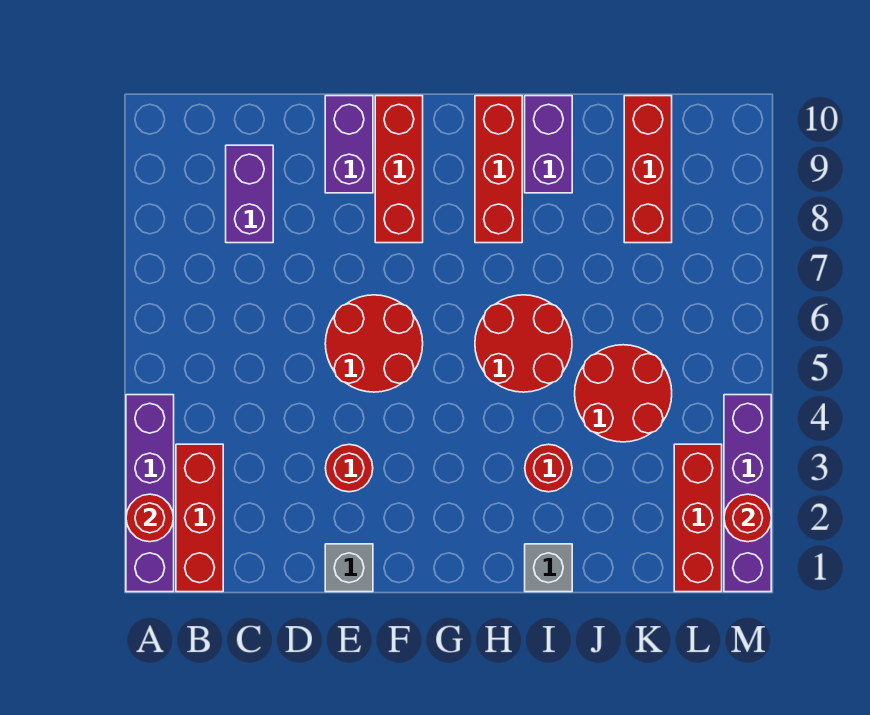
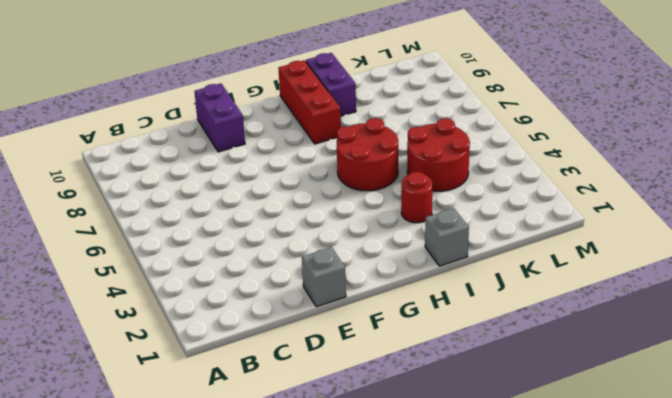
none -> purple brick A1:A4 level 1
none -> red brick B1:B3 level 1
none -> purple brick C8:C9 level 1

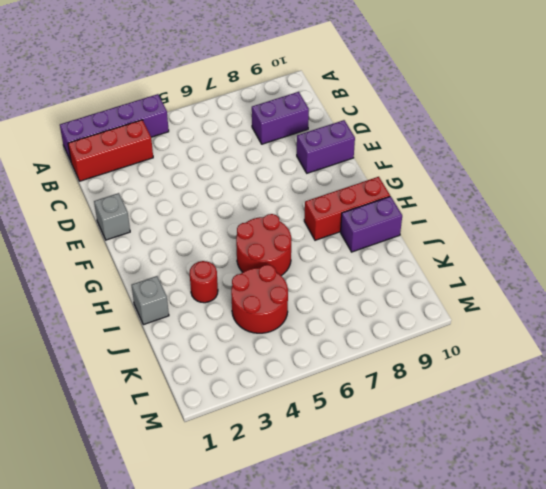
none -> red round brick E3 level 1
none -> red round brick E5:F6 level 1
none -> red brick F8:F10 level 1

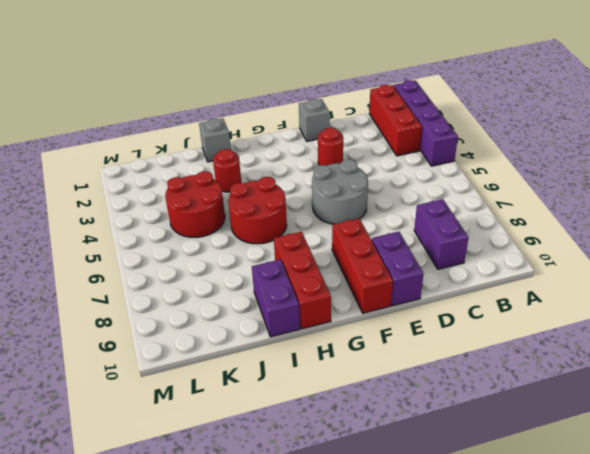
grey round brick E5:F6 level 1 -> red round brick E5:F6 level 1
none -> red brick K8:K10 level 1
none -> red brick L1:L3 level 1
none -> purple brick M1:M4 level 1

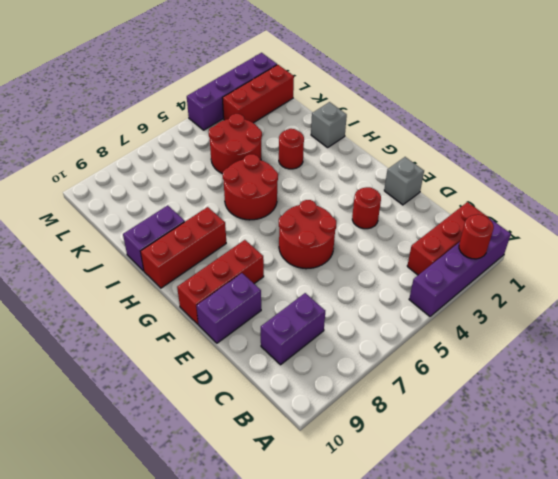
none -> red brick K8:K10 level 1
none -> red round brick M2 level 2

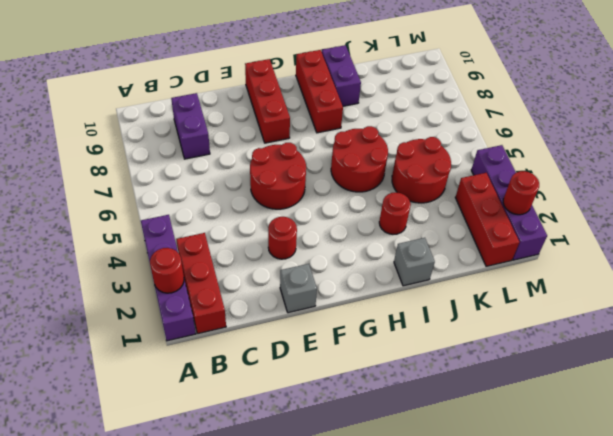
none -> purple brick E9:E10 level 1
none -> red brick K8:K10 level 1

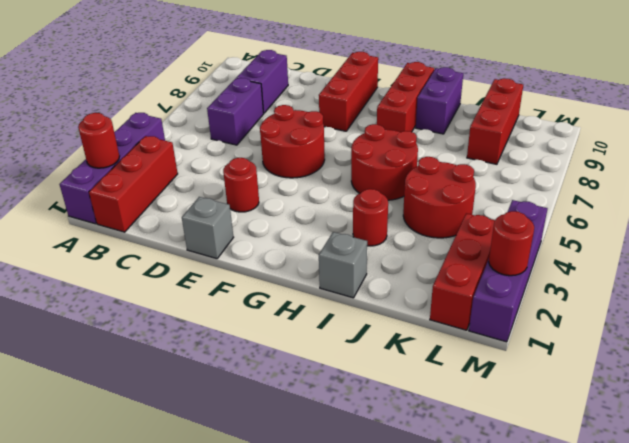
purple brick C6:C7 level 1 -> purple brick E9:E10 level 1

